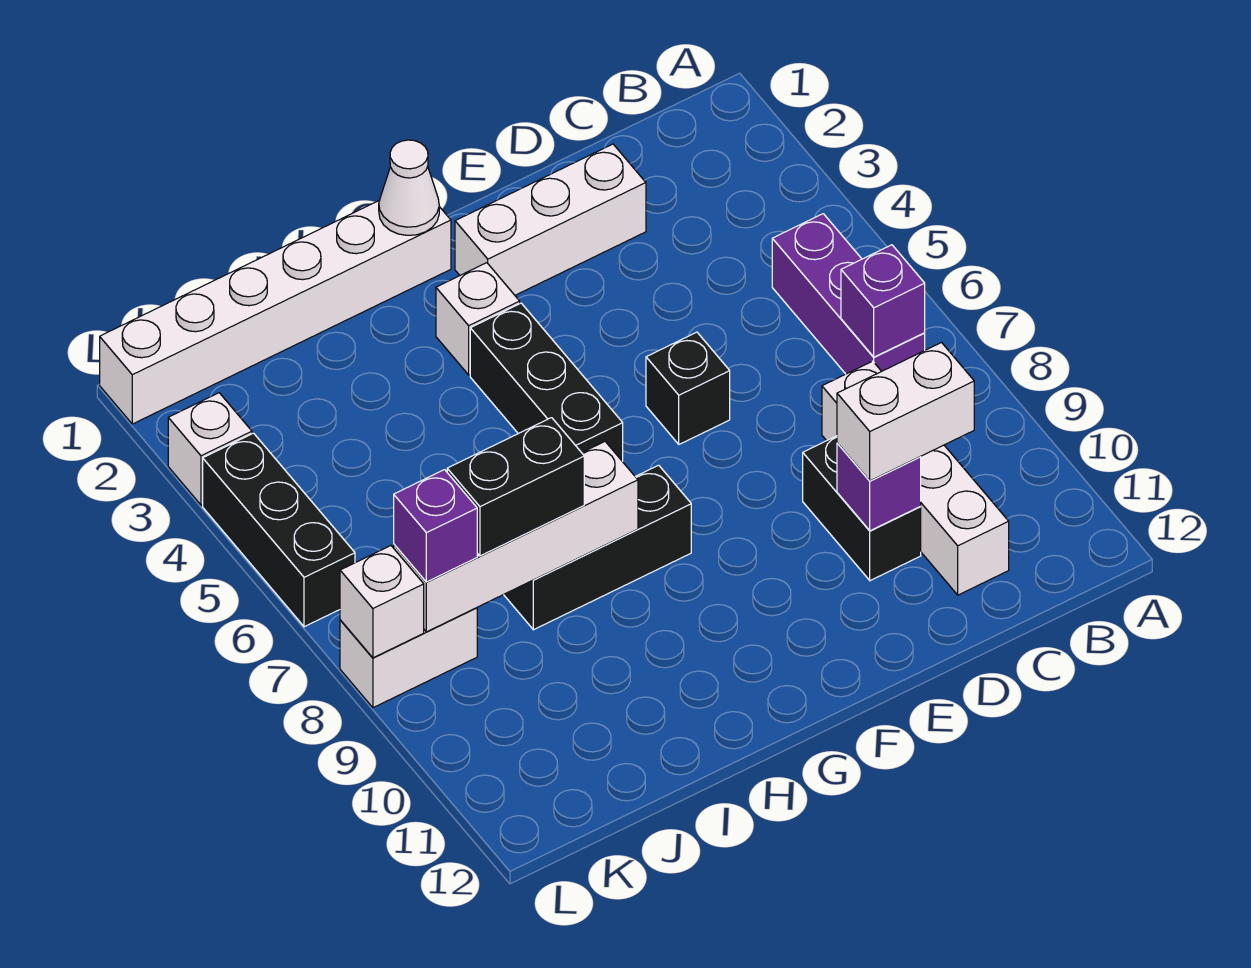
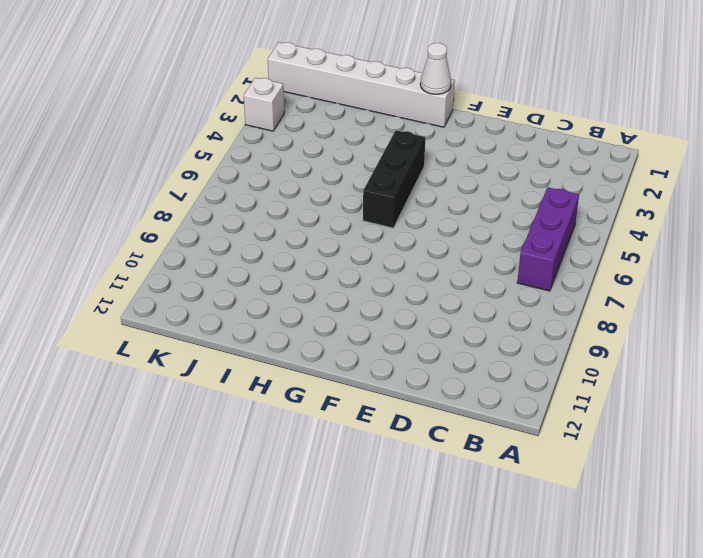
none -> white brick C8:C11 level 1
none -> white brick D2:F2 level 1
none -> black brick D9:D10 level 1

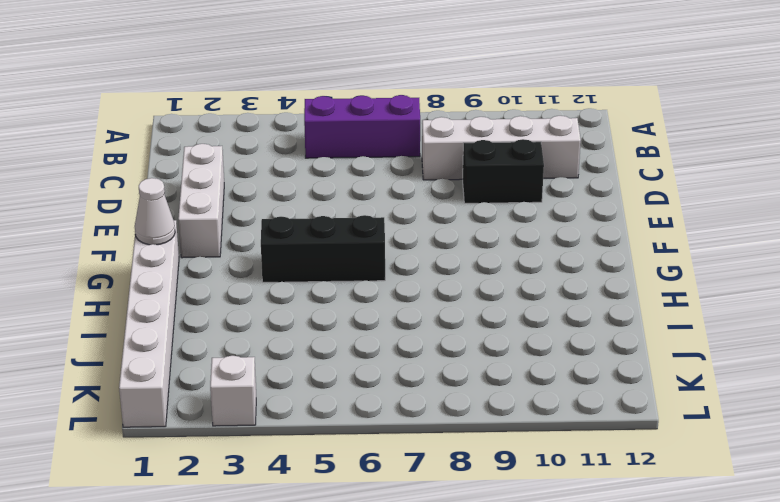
none -> black brick E6 level 1
none -> white brick G3 level 1
none -> black brick G8:I8 level 1

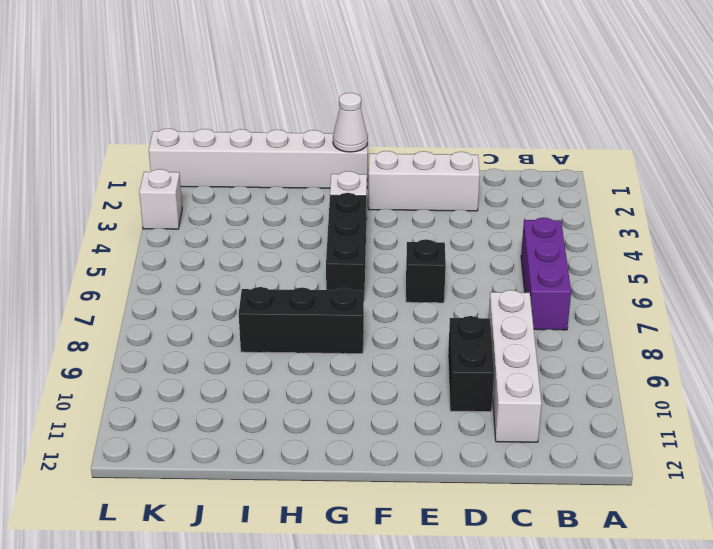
none -> white brick K8:L8 level 1
none -> black brick L4:L6 level 1
none -> purple brick B7 level 2

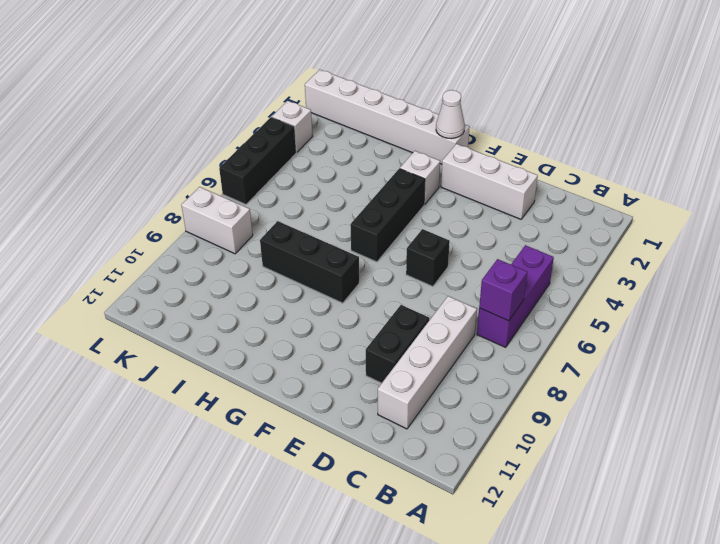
none -> purple brick D10 level 2
none -> white brick H8:K8 level 2
none -> white brick L8 level 2

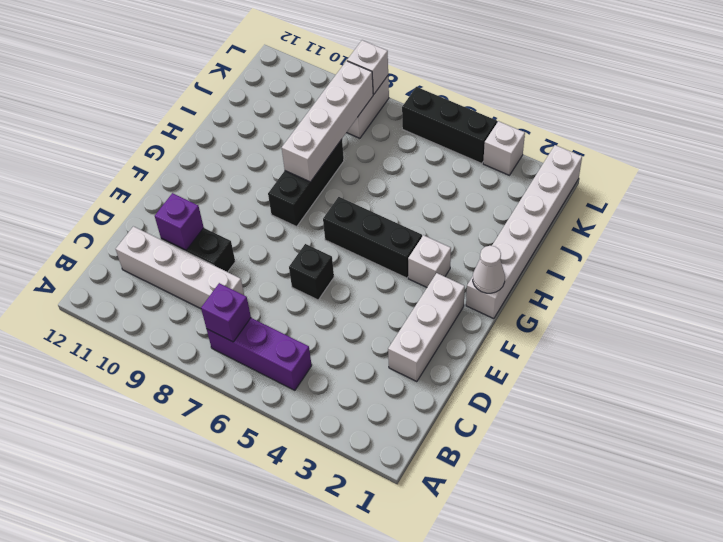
none -> white brick C10:D10 level 3
none -> black brick I8:J8 level 3
none -> purple brick K8 level 3

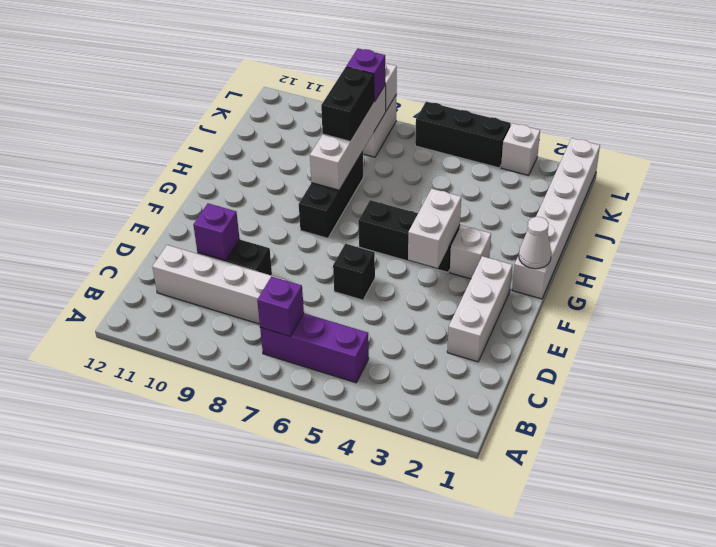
white brick F4:G4 level 2 -> white brick C10:D10 level 3

